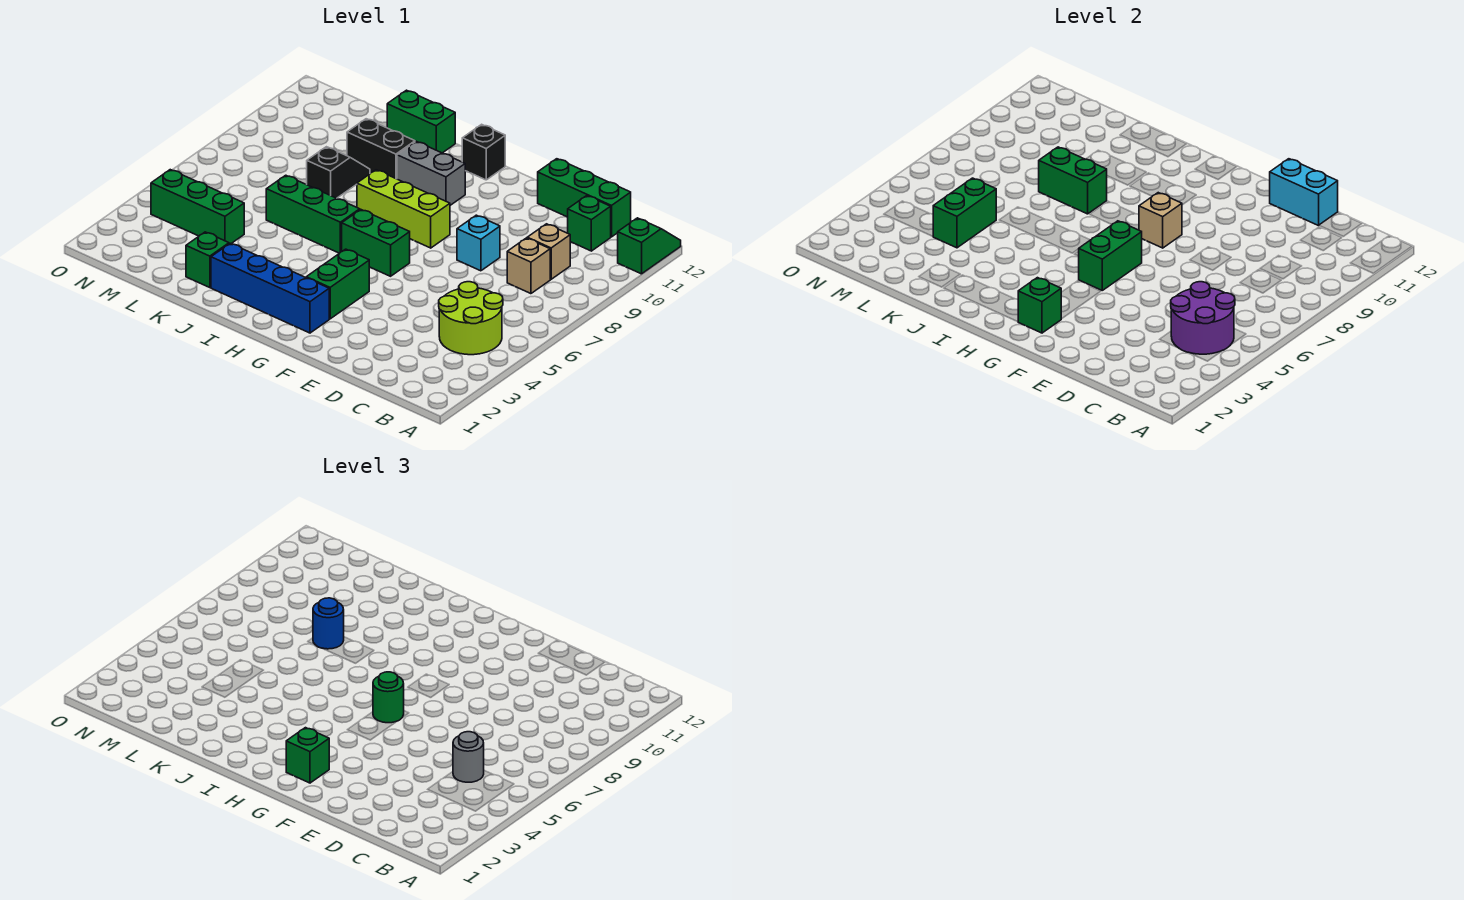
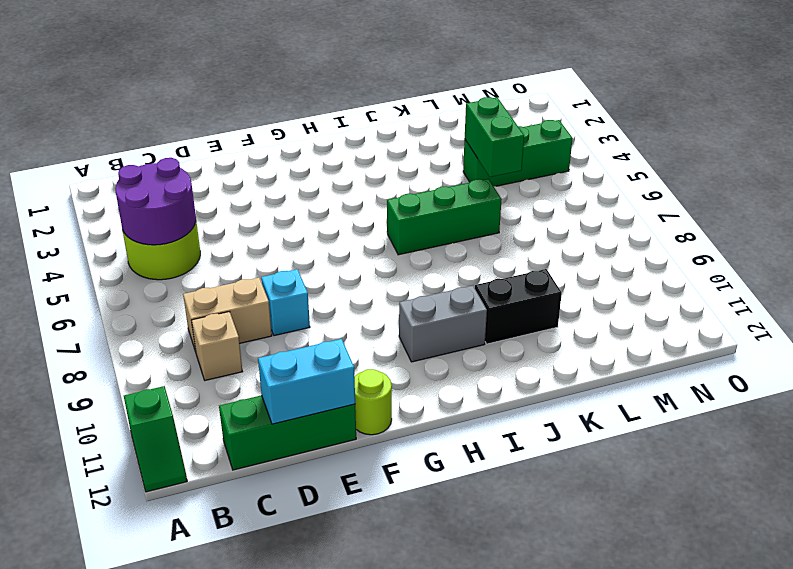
tan brick C8:D8 level 1 -> tan brick C8 level 1
lime round brick F12 level 1 -> none
none -> green brick C11 level 1
none -> blue brick G2:J2 level 1
none -> green brick G3:G4 level 1
none -> green brick G6:H6 level 1

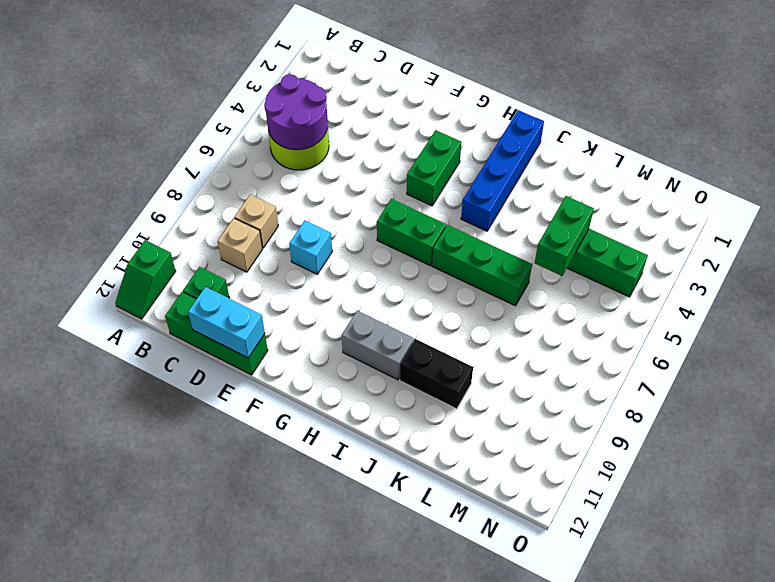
blue brick I1:I4 level 1 -> blue brick G2:J2 level 1
none -> lime brick G8:I8 level 1
none -> black brick H12 level 1
none -> green brick J12:K12 level 1
none -> green brick K2 level 1

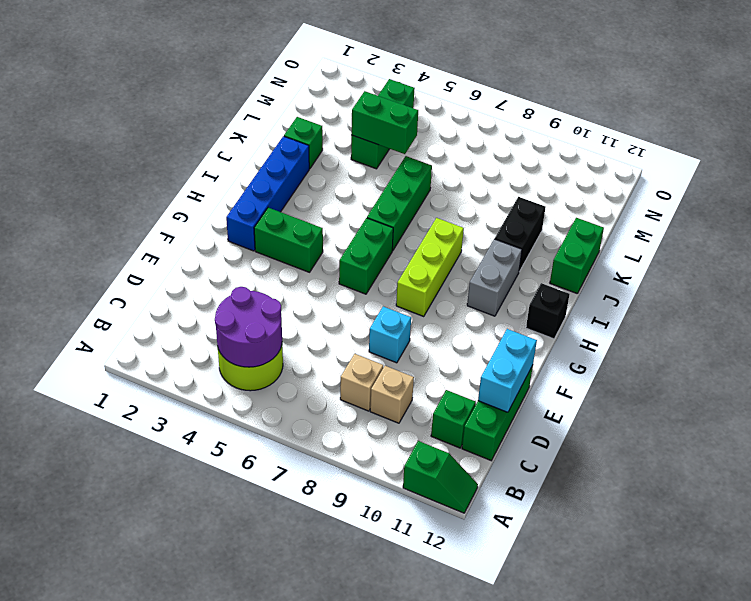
none -> black slope K8:K9 level 1 top 8
none -> green brick G2 level 2
none -> green brick G5:G6 level 2
none -> tan brick G8 level 2

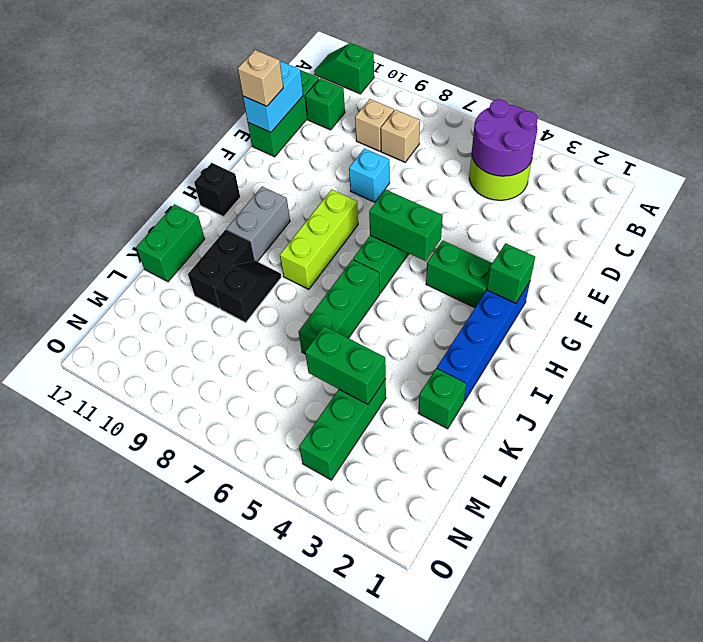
tan brick E12 level 3 -> tan brick G8 level 2
black slope J9:K9 level 1 top K -> black slope K8:K9 level 1 top 8
none -> green brick J8:K8 level 2
none -> grey round brick C5 level 3
none -> green brick G2 level 3
none -> green round brick G6 level 3

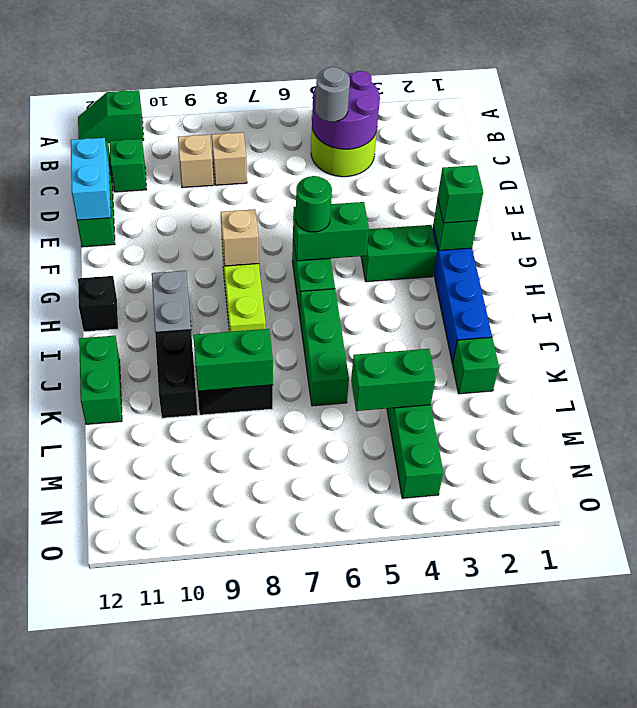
green brick K8:K9 level 2 -> green brick J8:K8 level 2
none -> cyan brick E8 level 1
none -> blue round brick K8 level 3

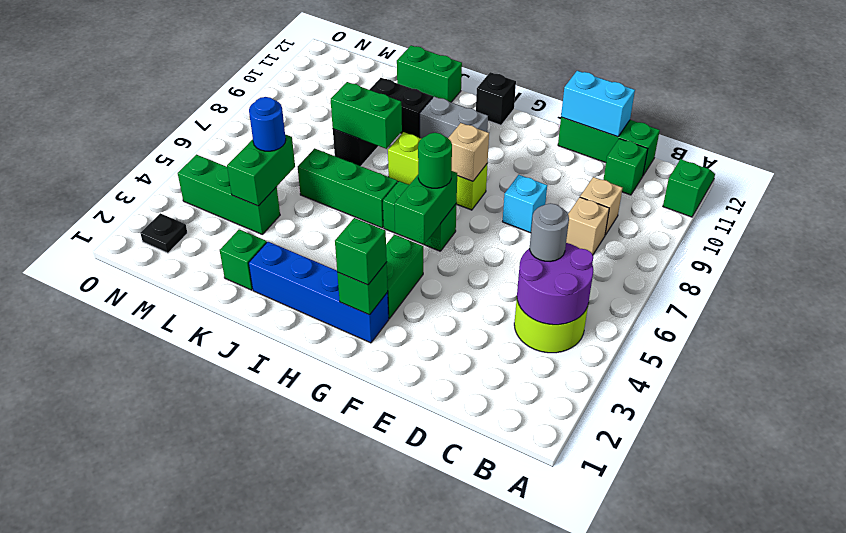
blue round brick L5 level 3 -> blue round brick K8 level 3
black plate N2 level 1 -> none

